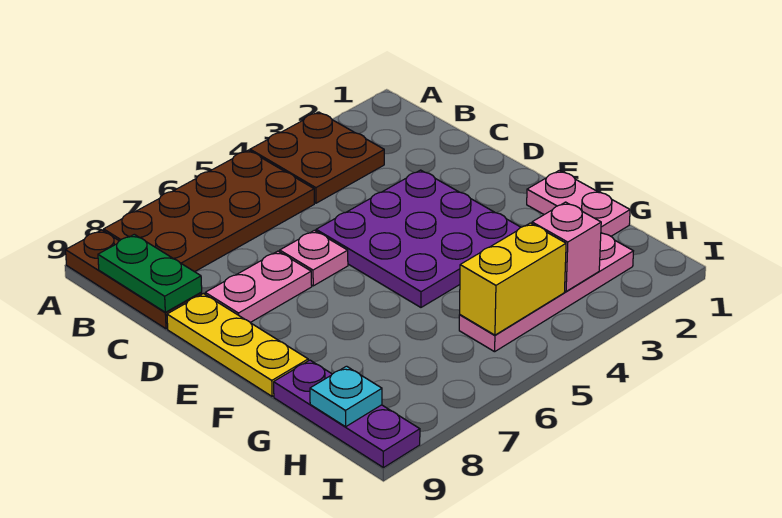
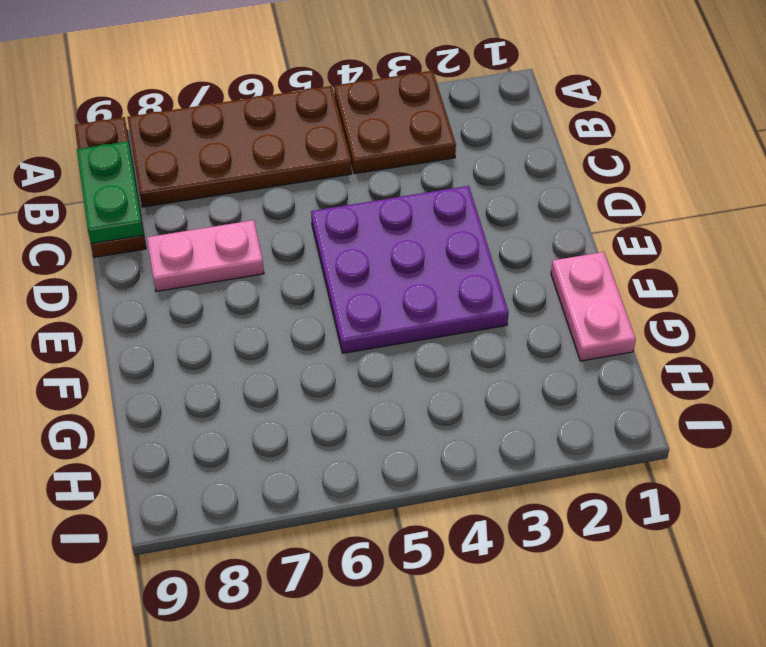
none -> pink plate D6 level 1
none -> yellow plate D9:F9 level 1
none -> purple plate G9:I9 level 1

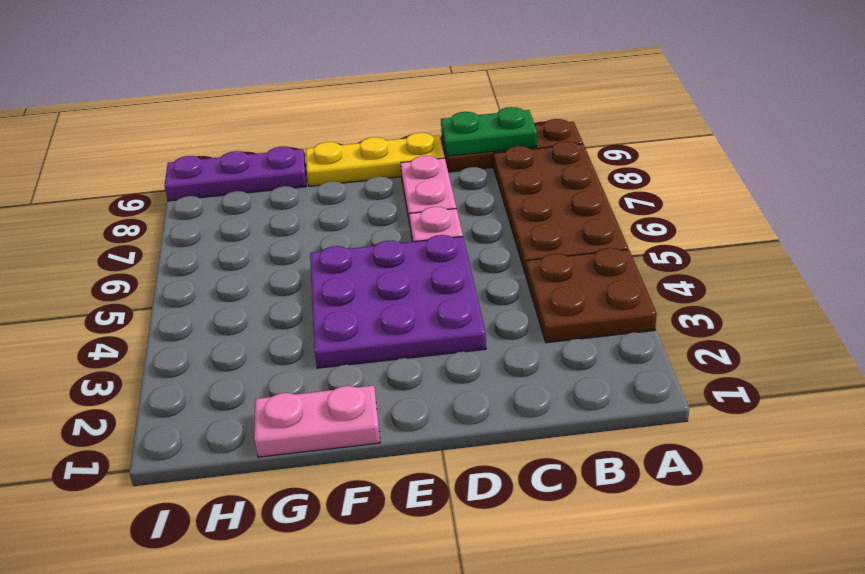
none -> pink plate H2:H5 level 1
none -> pink brick H3 level 2
none -> yellow brick H4:H5 level 2

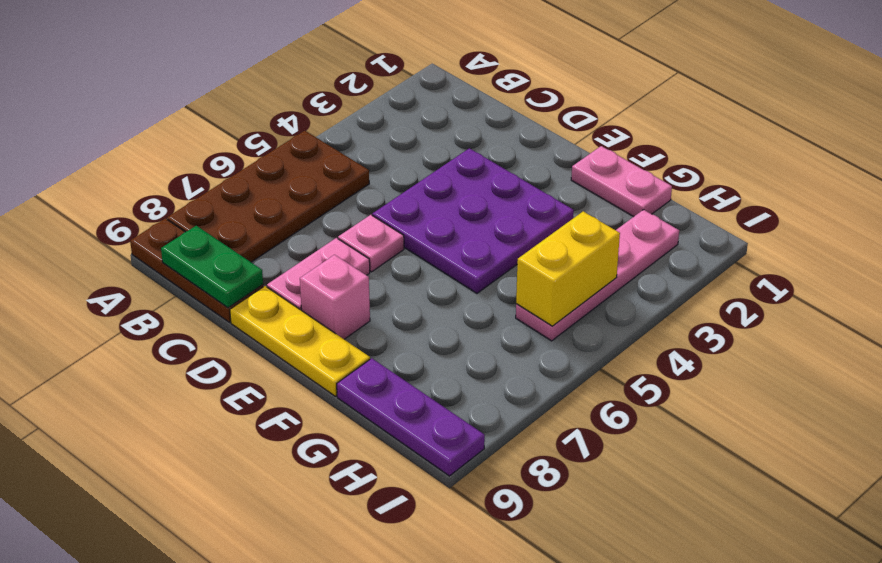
pink brick E8 level 1 -> pink brick H3 level 2
none -> brown plate A3:B4 level 1
none -> cyan plate H9 level 2

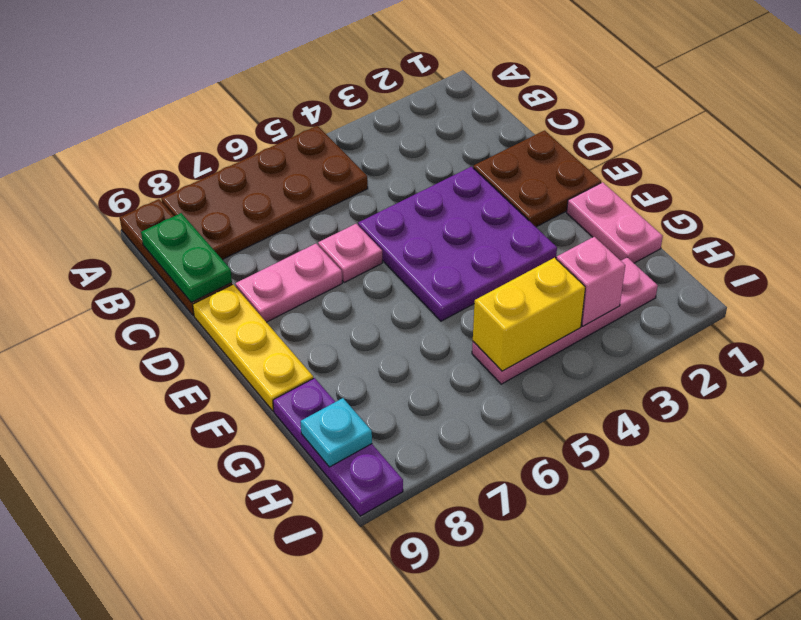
brown plate D1:E2 level 1 -> brown plate A3:B4 level 1

